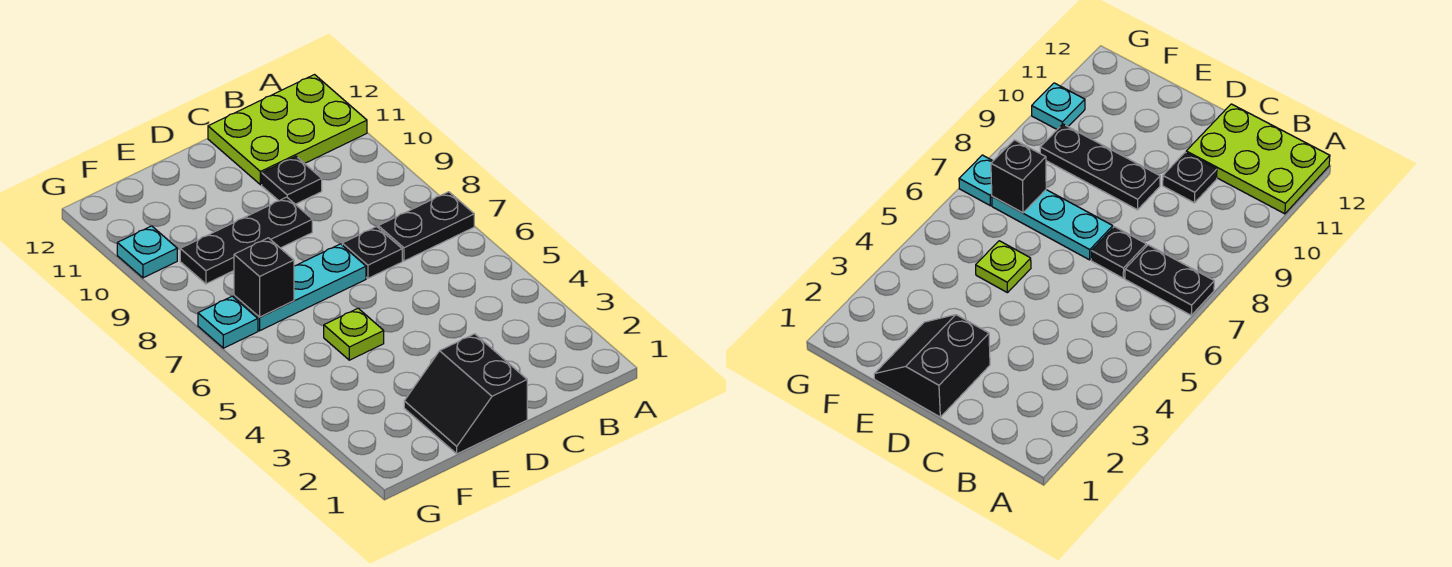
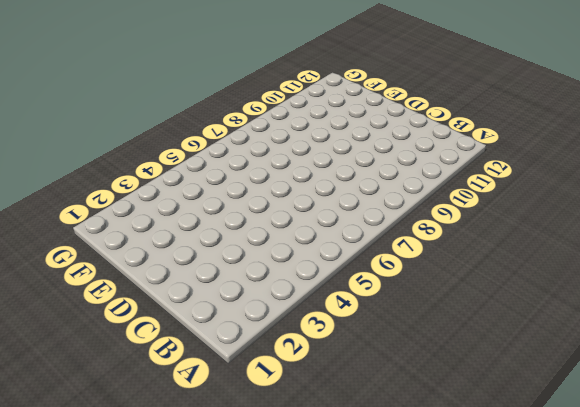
none -> black plate A7:B7 level 1
none -> lime plate A11:C12 level 1

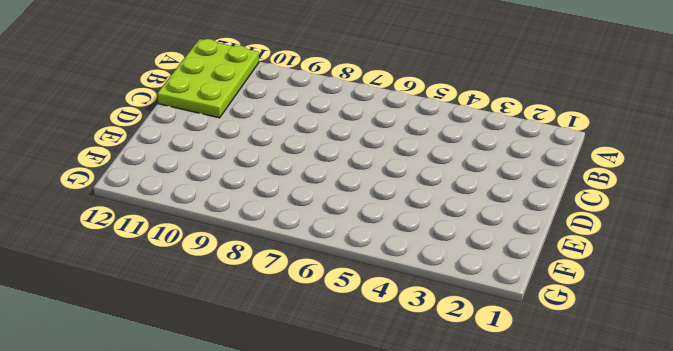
none -> black plate A7:B7 level 1
none -> black plate C7 level 1

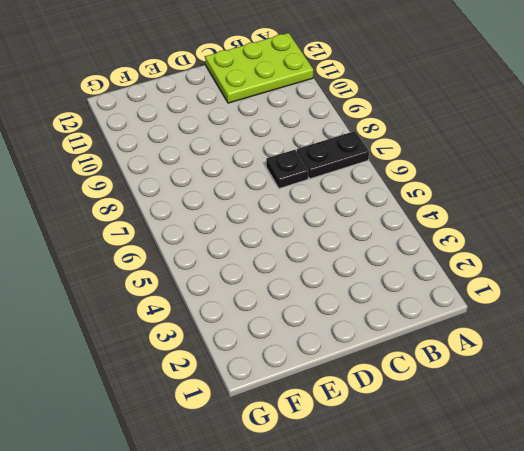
none -> black plate C10 level 1
none -> black slope D1:E2 level 1 top D

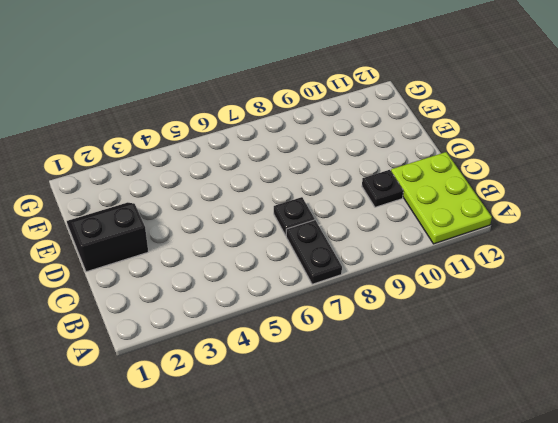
none -> cyan plate D7:F7 level 1
none -> black plate D9:F9 level 1

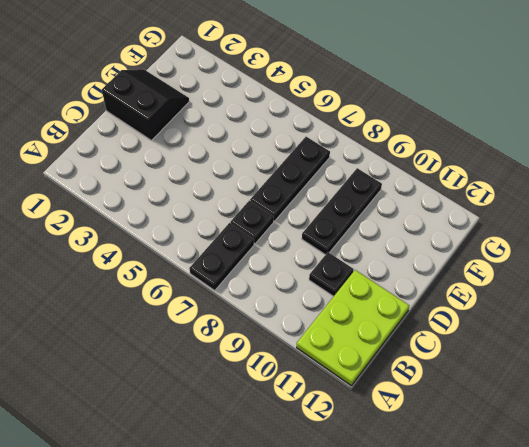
black plate D7:F7 level 1 -> cyan plate D7:F7 level 1
none -> lime plate E5 level 1
none -> cyan plate G7 level 1

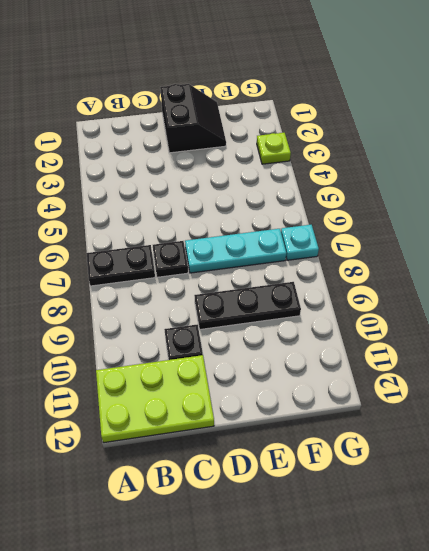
lime plate G3 level 1 -> lime plate E5 level 1
none -> cyan plate G10 level 1
none -> black brick F7 level 2

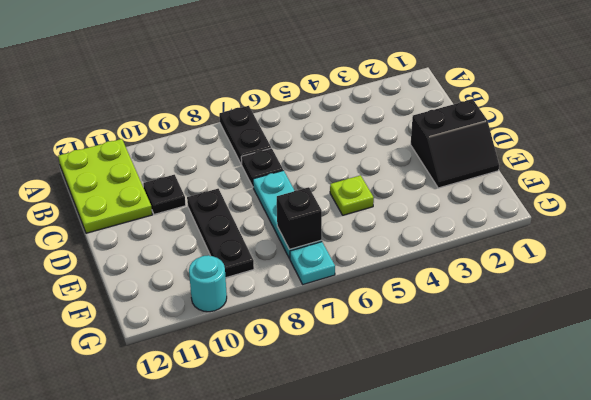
cyan round brick G10 level 1 -> cyan plate G10 level 1

